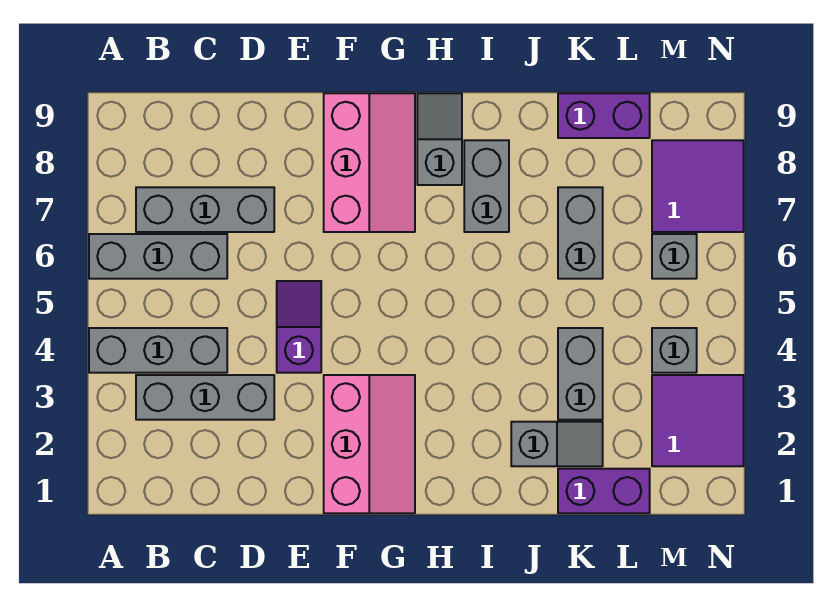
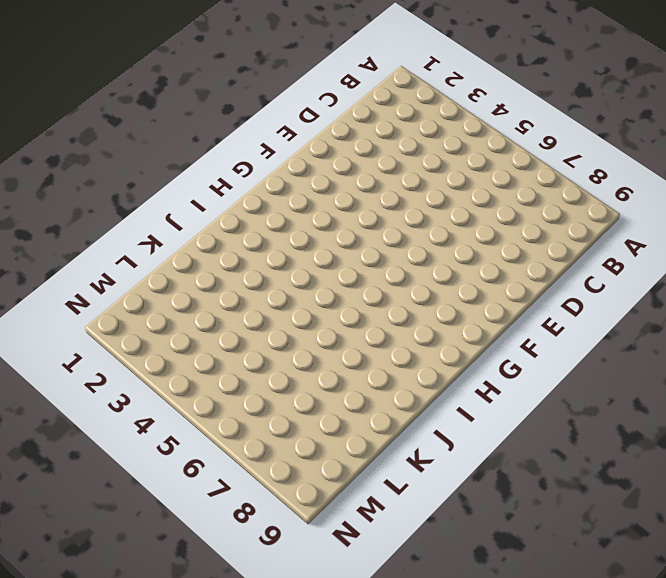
none -> grey brick A4:C4 level 1
none -> grey brick A6:C6 level 1
none -> grey brick B3:D3 level 1

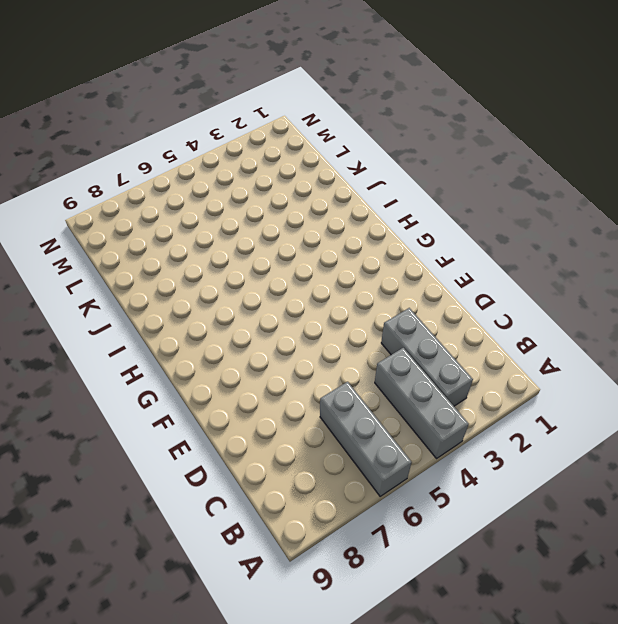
none -> grey brick B7:D7 level 1
none -> purple slope E4:E5 level 1 top 4
none -> pink slope F1:G3 level 1 top F

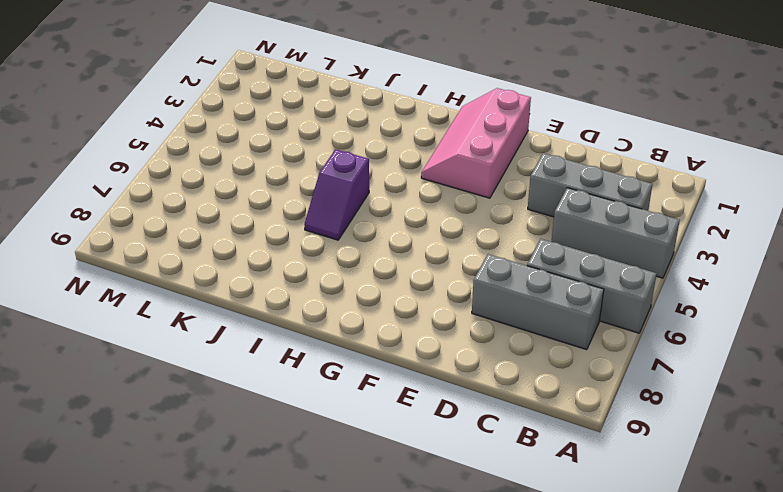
purple slope I5:I6 level 1 top 5 -> purple slope E4:E5 level 1 top 4
none -> pink slope F7:G9 level 1 top F
none -> grey slope H8:H9 level 1 top 8
none -> grey brick I7:I8 level 1

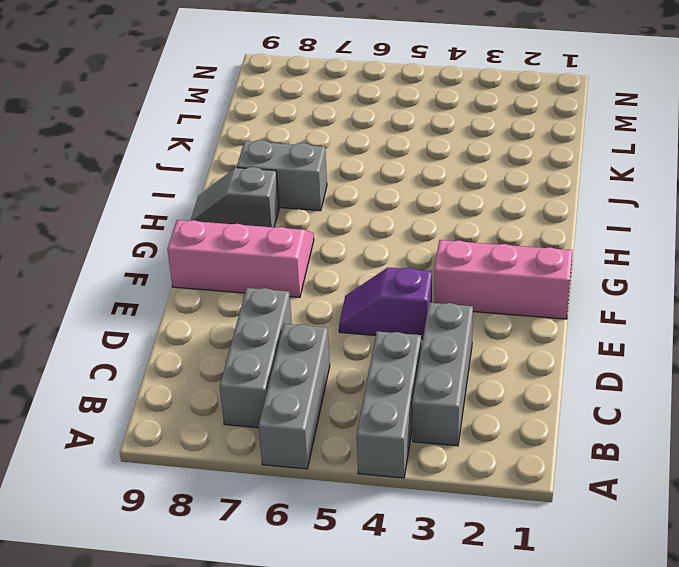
none -> grey slope J2:K2 level 1 top J
none -> purple brick K1:L1 level 1
none -> grey brick K3:K4 level 1

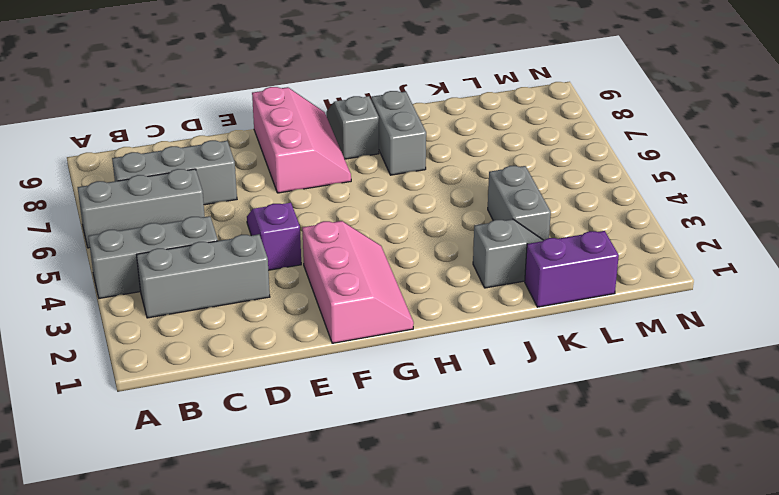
none -> grey brick K6:K7 level 1
none -> purple brick K9:L9 level 1
none -> purple tile M2:N3 level 1

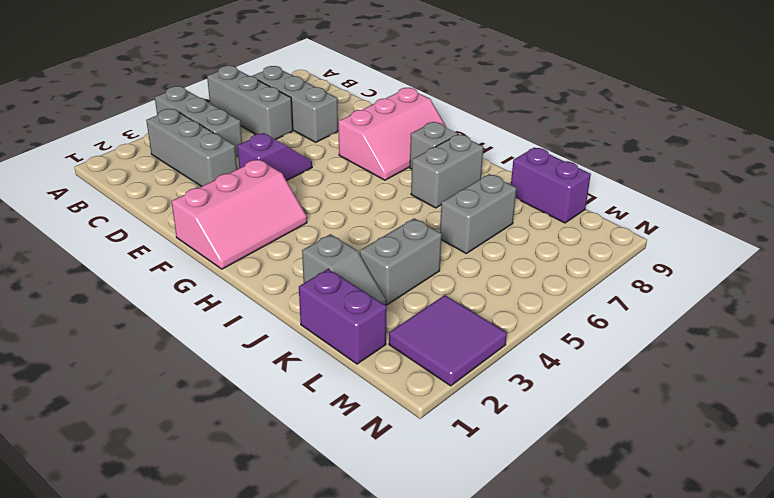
none -> grey brick M4 level 1
none -> grey brick M6 level 1
none -> purple tile M7:N8 level 1

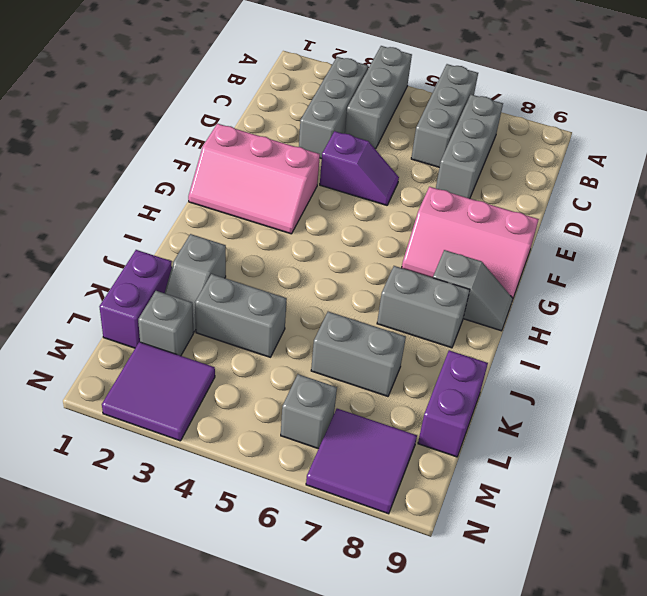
grey brick L2 level 1 -> grey brick M4 level 1

